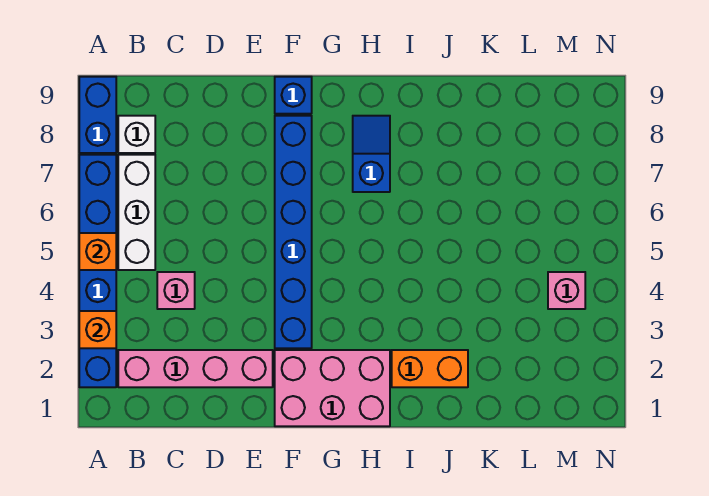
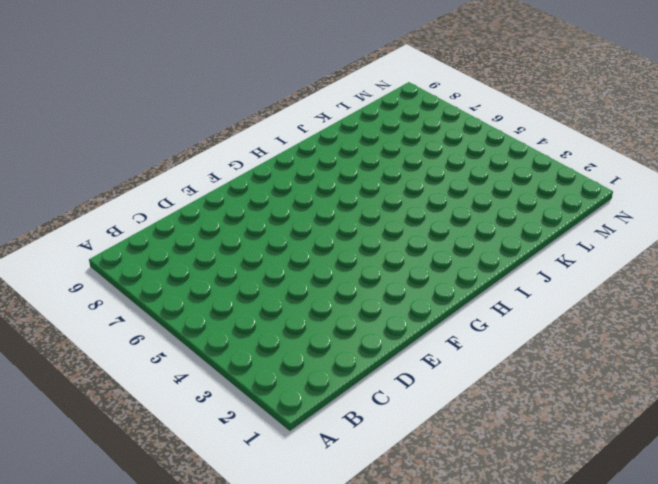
none -> blue brick A2:A7 level 1
none -> blue brick A8:A9 level 1
none -> pink brick B2:E2 level 1

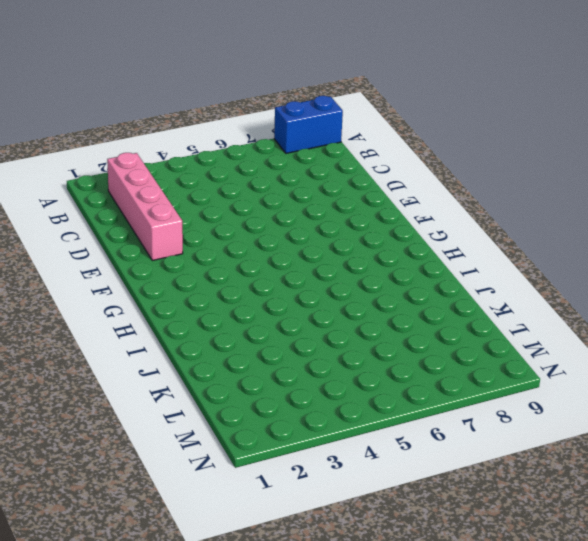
none -> blue brick A2:A7 level 1
none -> white brick B5:B7 level 1
none -> white brick B8 level 1

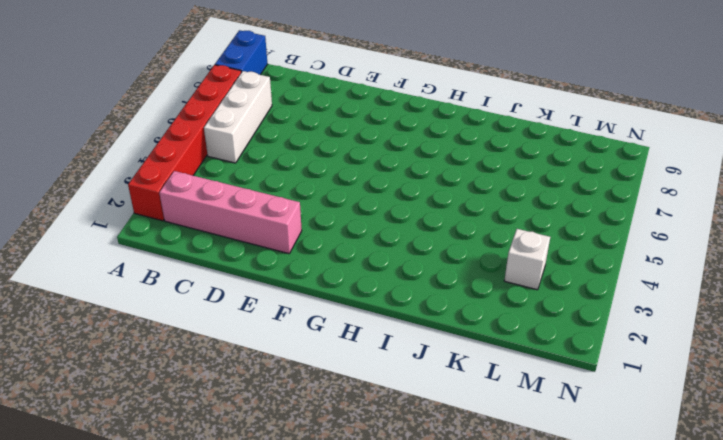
red brick A2:A7 level 1 -> blue brick A2:A7 level 1
white brick L3 level 1 -> white brick B8 level 1
none -> pink brick C4 level 1
none -> pink brick F1:H2 level 1
none -> blue brick F3:F8 level 1

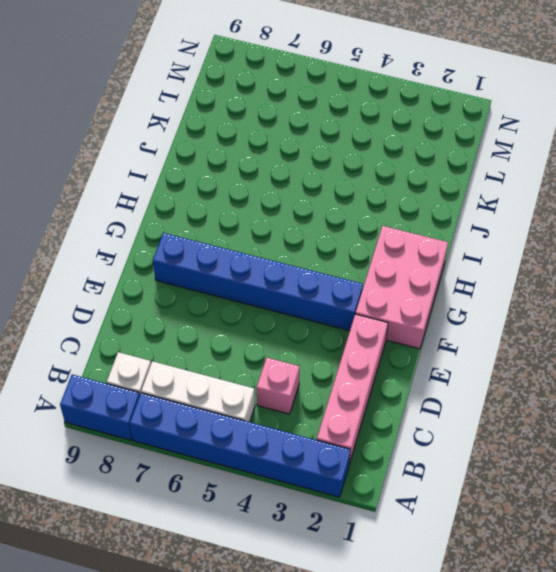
none -> blue brick F9 level 1
none -> blue slope H7:H8 level 1 top 7
none -> orange brick I2:J2 level 1

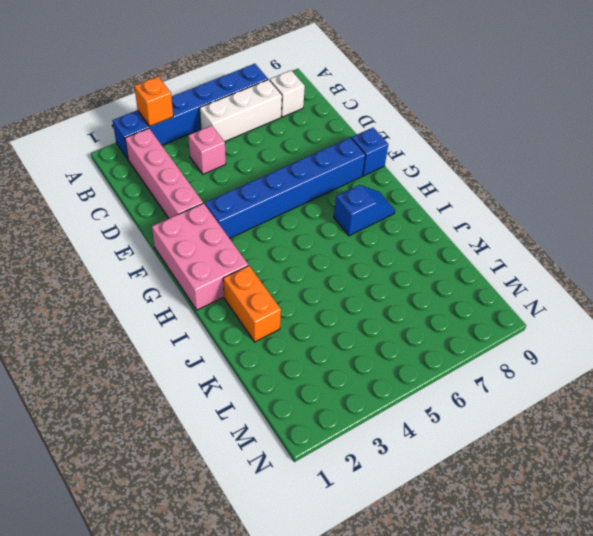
none -> blue brick A8:A9 level 1
none -> pink brick M4 level 1
none -> orange brick A5 level 2

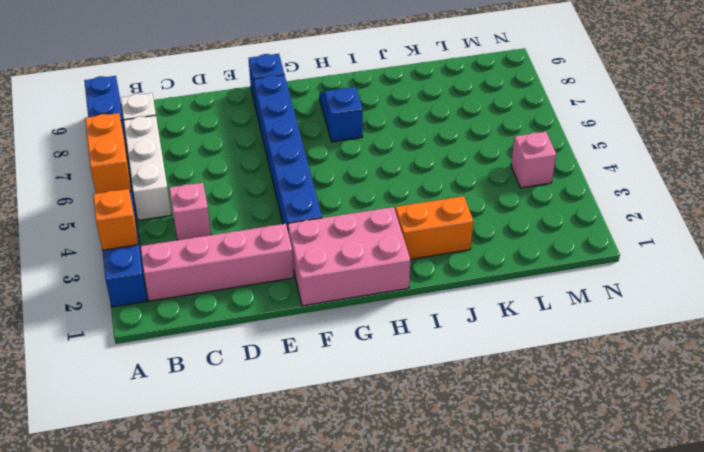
orange brick A5:A6 level 2 -> orange brick A5 level 2

